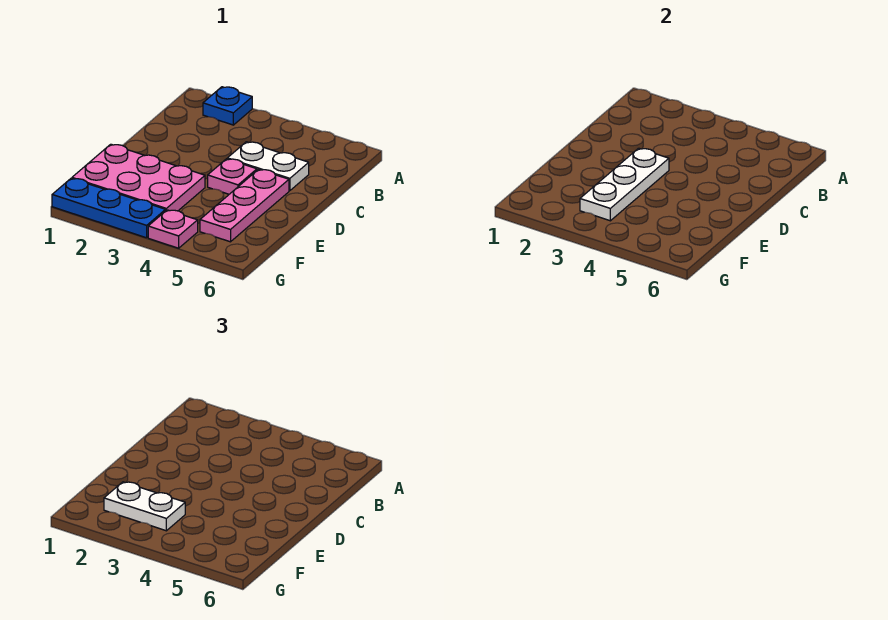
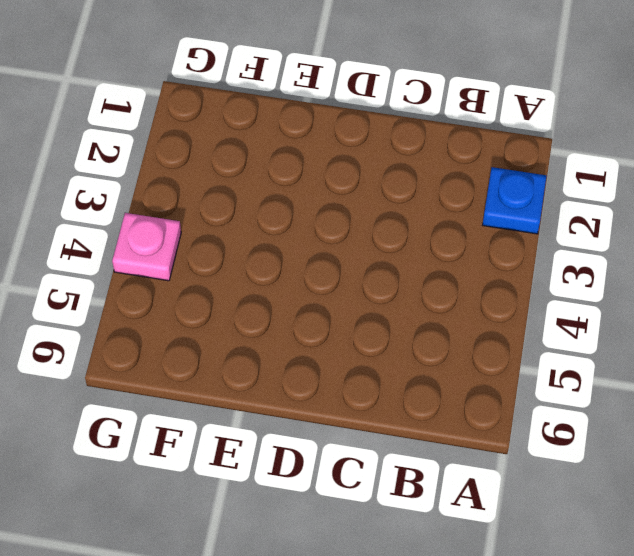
none -> white plate C4:C5 level 1
none -> pink plate D4 level 1

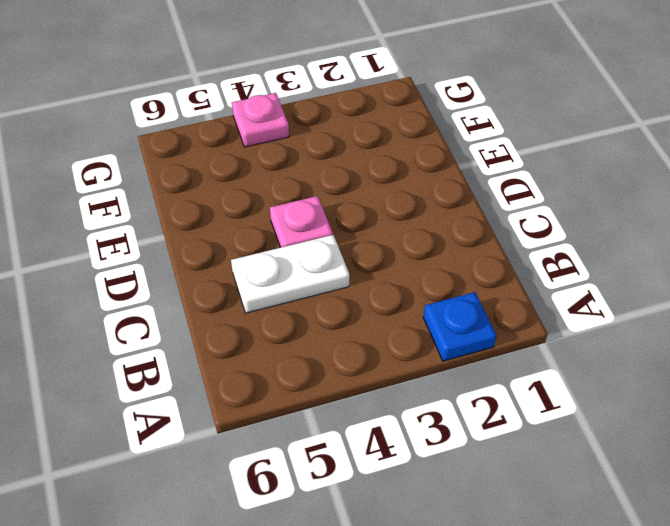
none -> pink plate D5:F5 level 1
none -> pink plate E1:F3 level 1

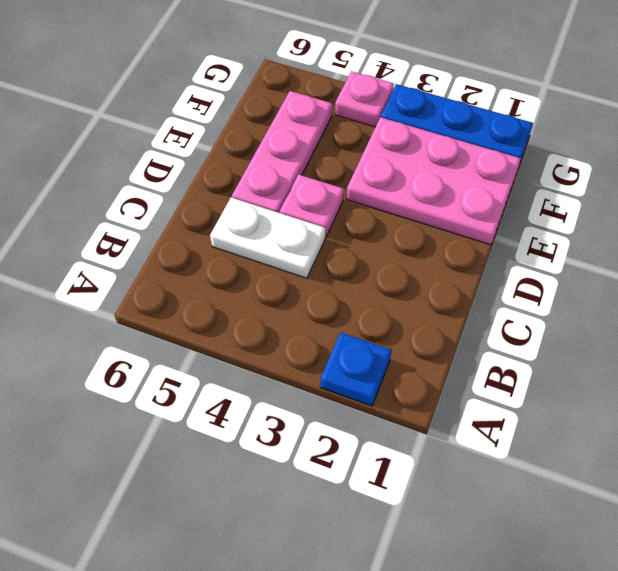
none -> white plate D3:F3 level 2
none -> white plate F2:F3 level 3

